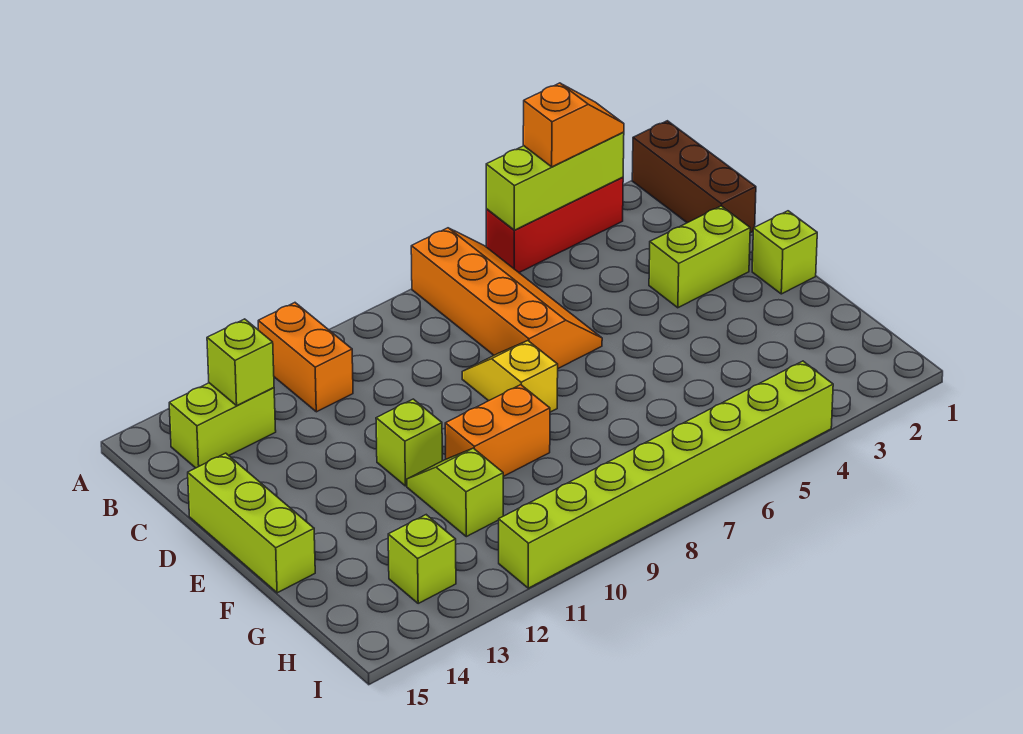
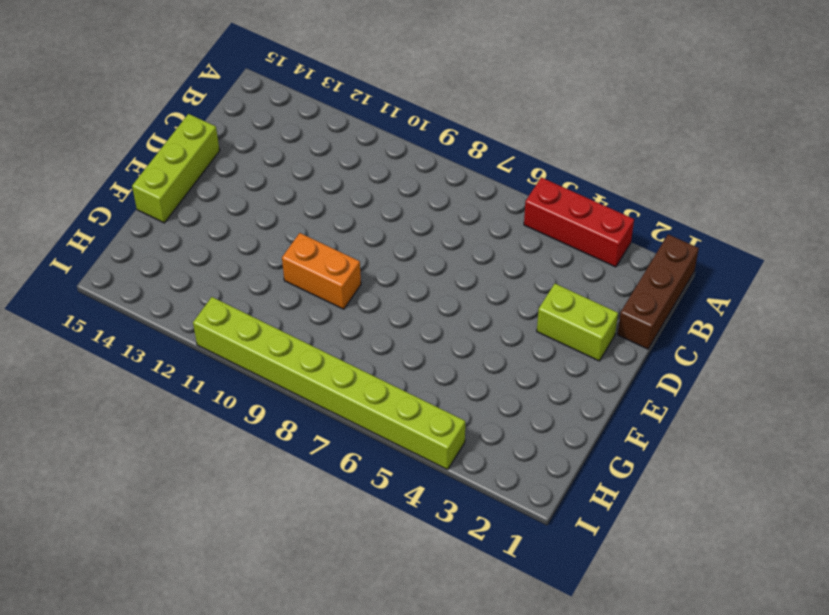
none -> orange slope A6:D7 level 1 top 7
none -> orange brick A11:B11 level 1
none -> lime brick B13:B14 level 1

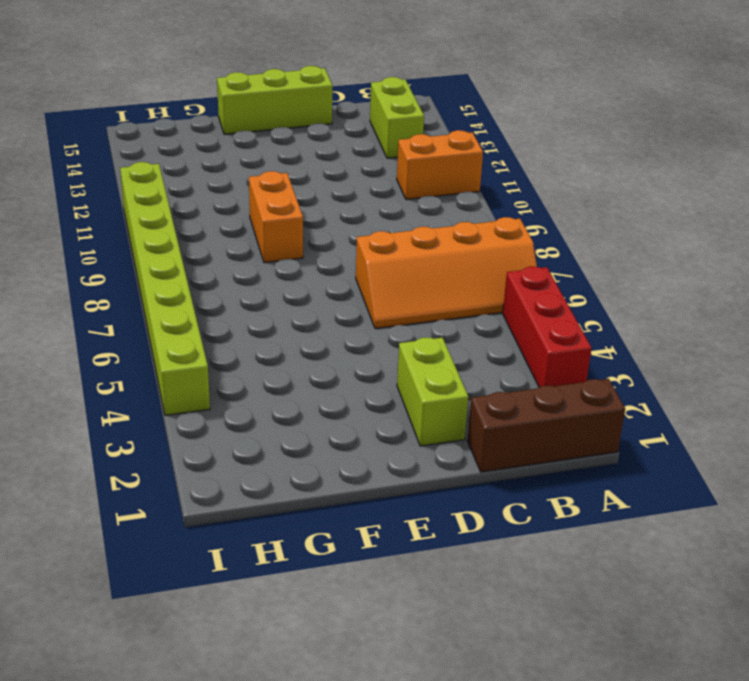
none -> yellow slope D8:E8 level 1 top E
none -> lime brick E1 level 1
none -> lime brick E11 level 1

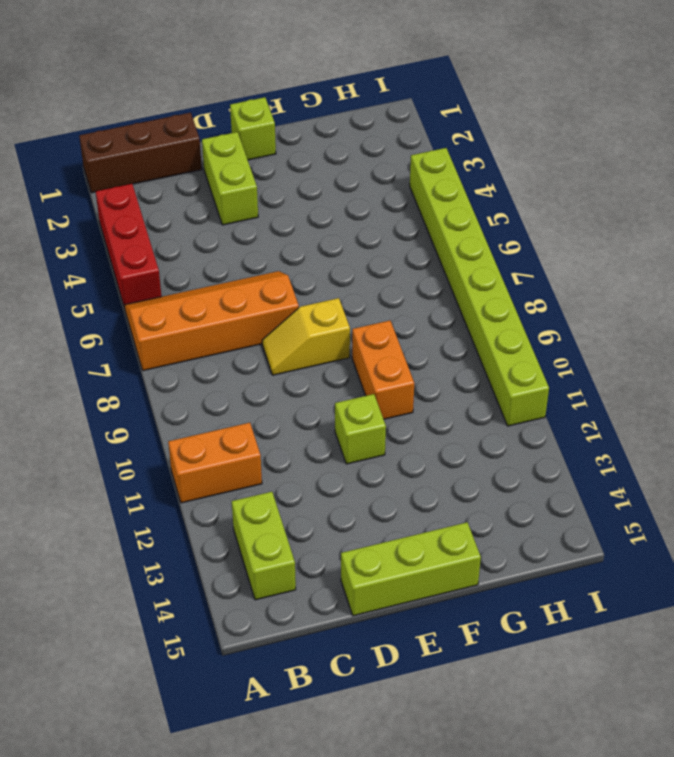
none -> lime slope F11:G11 level 1 top G
none -> lime brick H13 level 1
none -> lime brick A3:A5 level 2

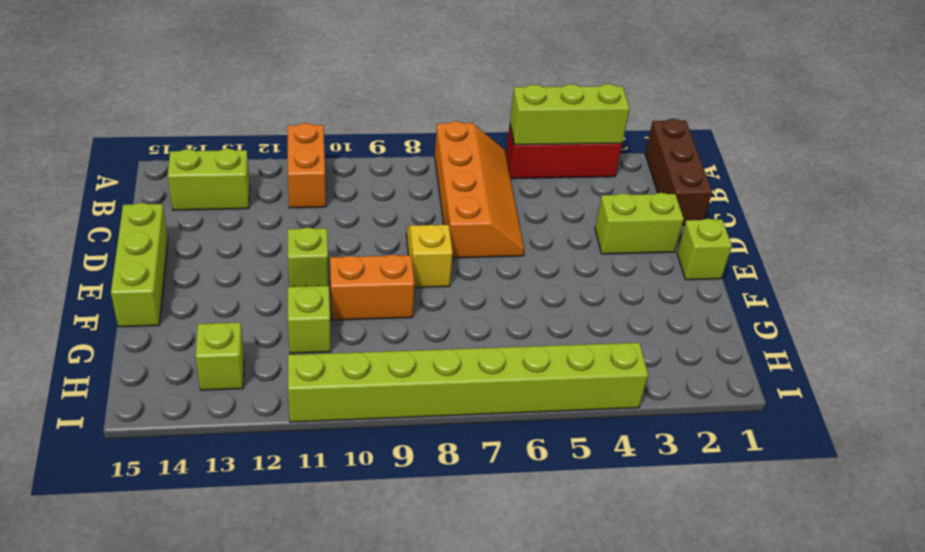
none -> lime brick B13 level 2
none -> orange slope A3:A4 level 3 top 4

